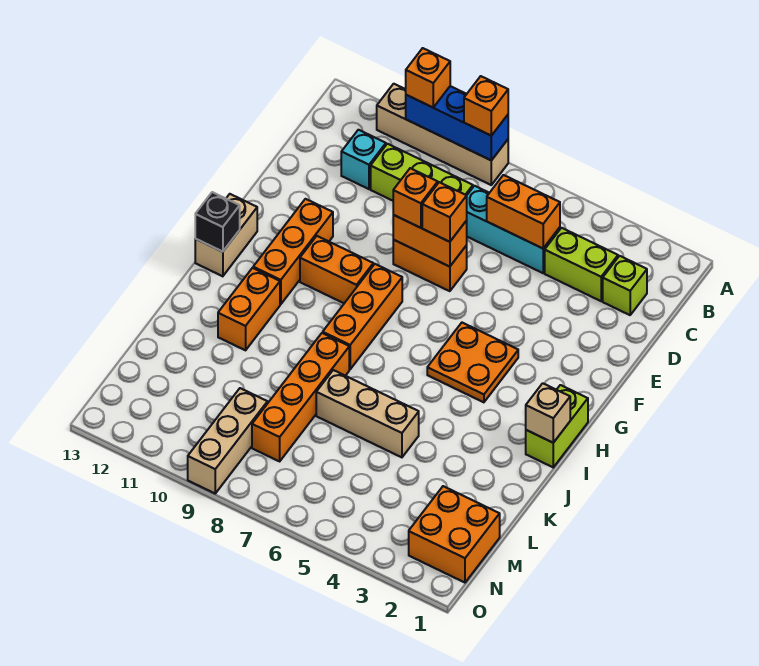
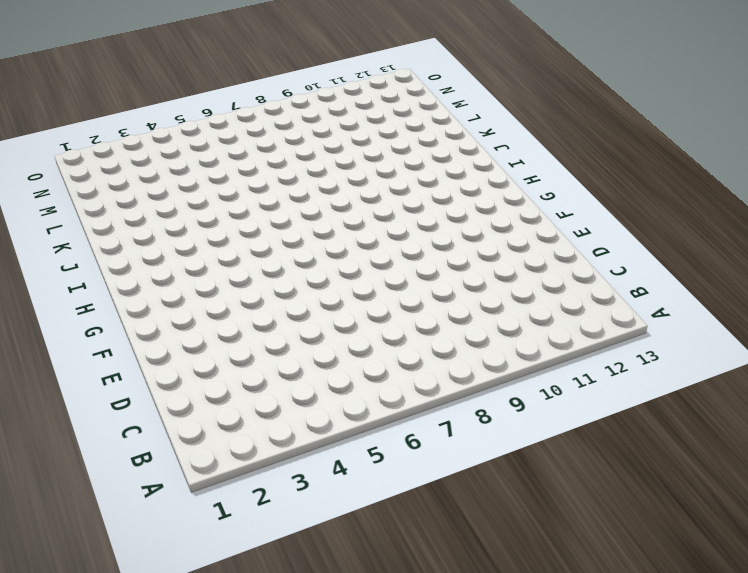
none -> tan brick A8:A11 level 1
none -> lime brick C2 level 1
none -> lime brick C3:C4 level 1

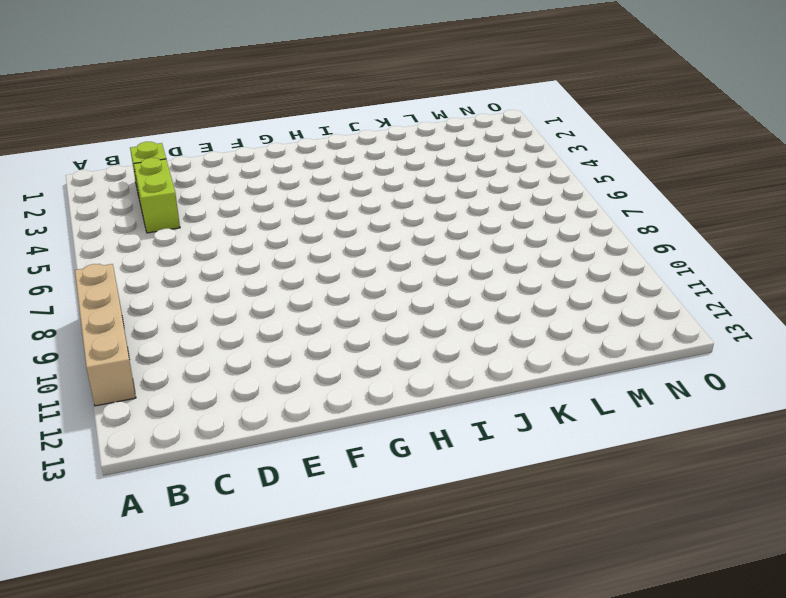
none -> cyan brick C5:C7 level 1
none -> lime brick C8:C10 level 1
none -> cyan brick C11 level 1

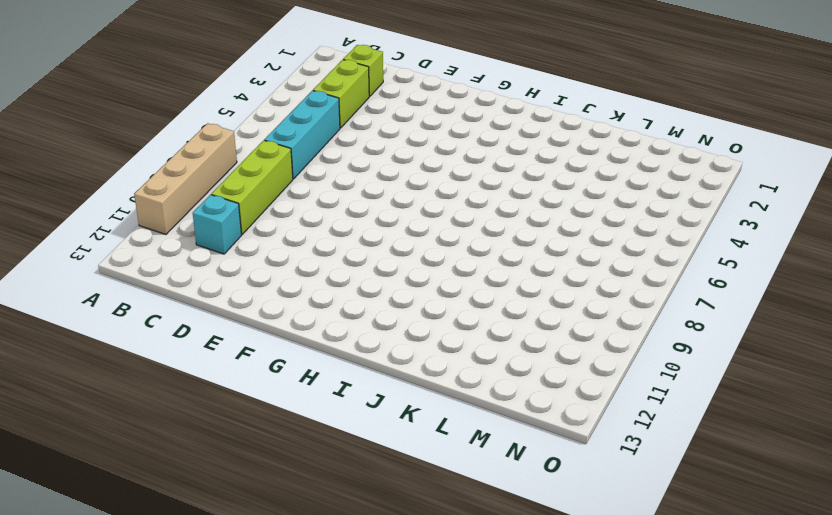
none -> orange brick E7:E8 level 1
none -> orange brick F11:H11 level 1
none -> orange plate G4:H5 level 1

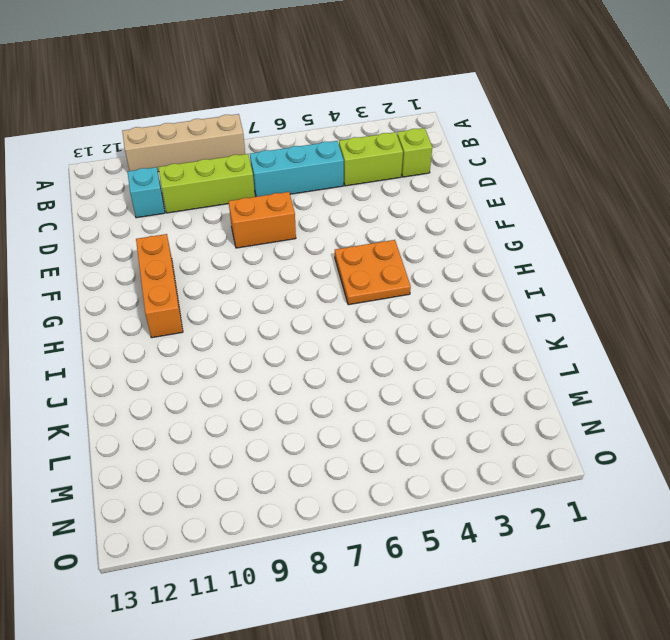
none -> orange brick G8:I8 level 1
none -> orange brick G9:G10 level 1
none -> tan brick G13:H13 level 1

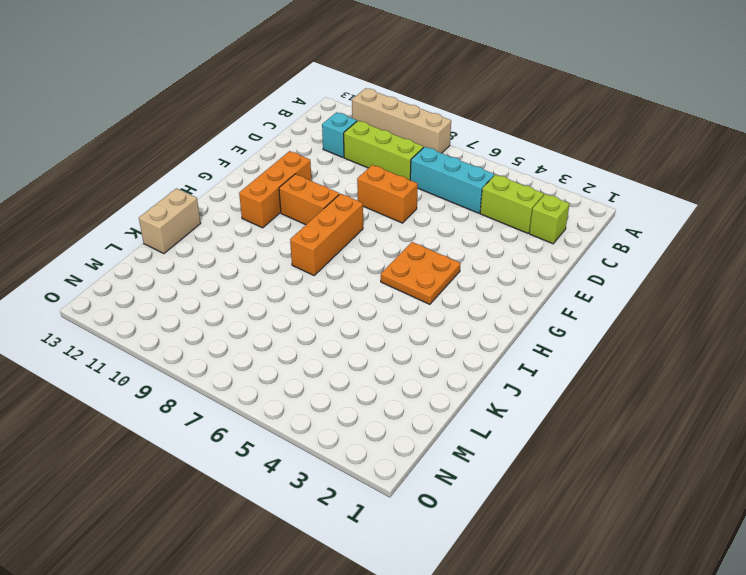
tan brick J13:K13 level 1 -> tan brick G13:H13 level 1
none -> lime brick H1:I1 level 1
none -> orange brick I11:J11 level 1
none -> orange brick J8:M8 level 1

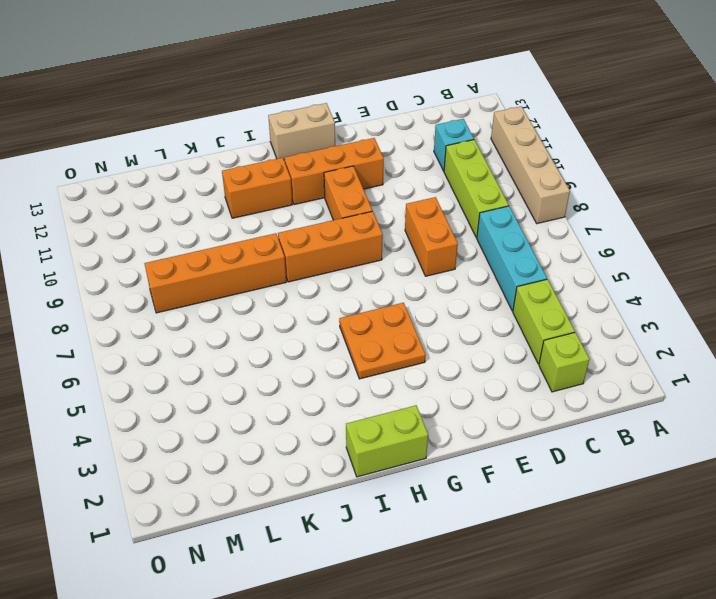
none -> tan brick K5:K7 level 1
none -> orange brick M1:N2 level 1
none -> tan brick M9:O9 level 1

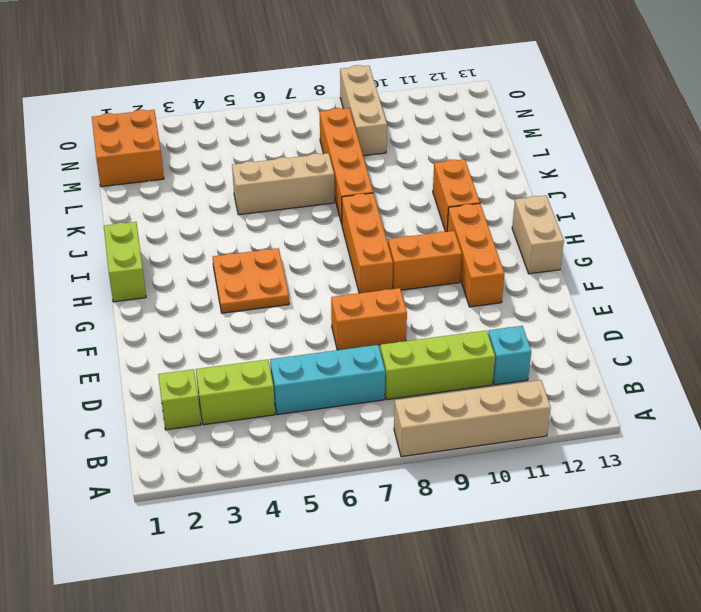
none -> blue brick A8:A10 level 2
none -> orange brick C5:C6 level 2
none -> orange brick E7:E8 level 2

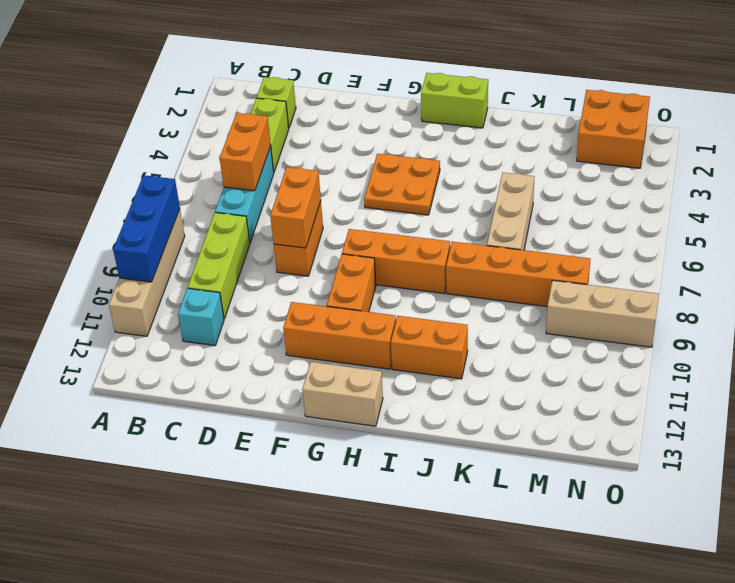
none -> black brick H13 level 2
none -> tan brick I1 level 2
none -> orange brick A8 level 3

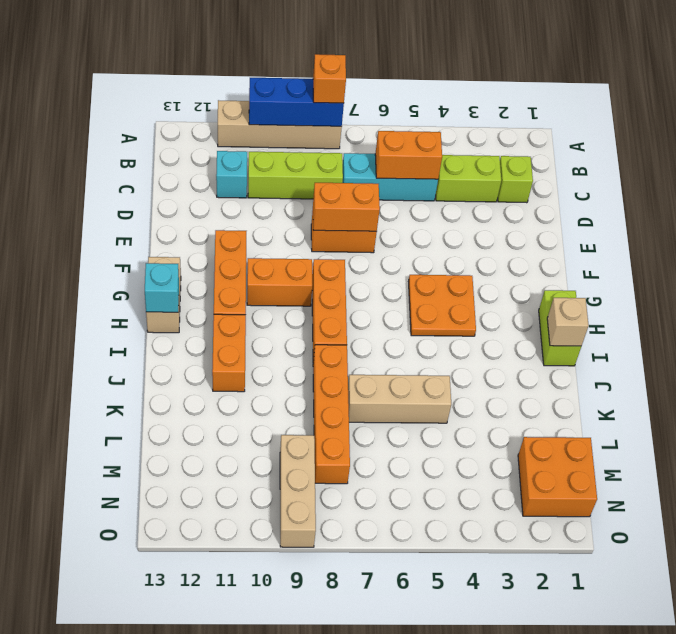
cyan brick H13 level 2 -> black brick H13 level 2
none -> orange brick A10 level 3
none -> orange brick E7 level 3
none -> orange brick E8 level 3

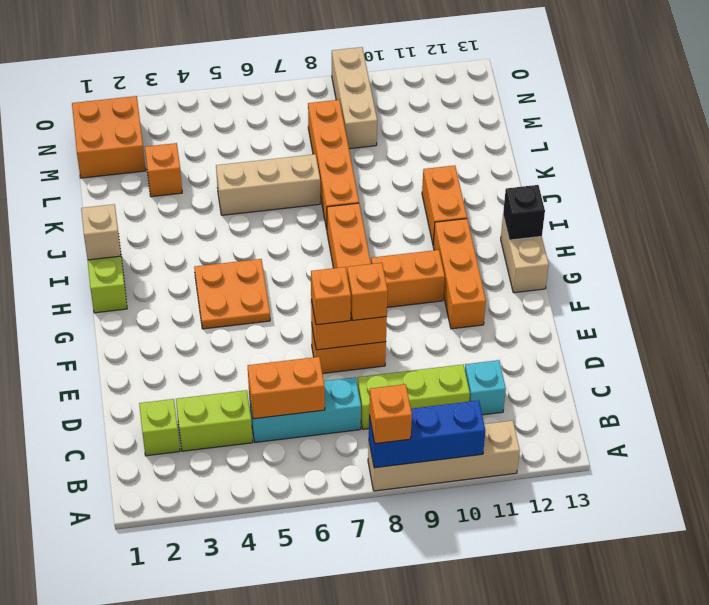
orange brick L3 level 1 -> orange brick A10 level 3

